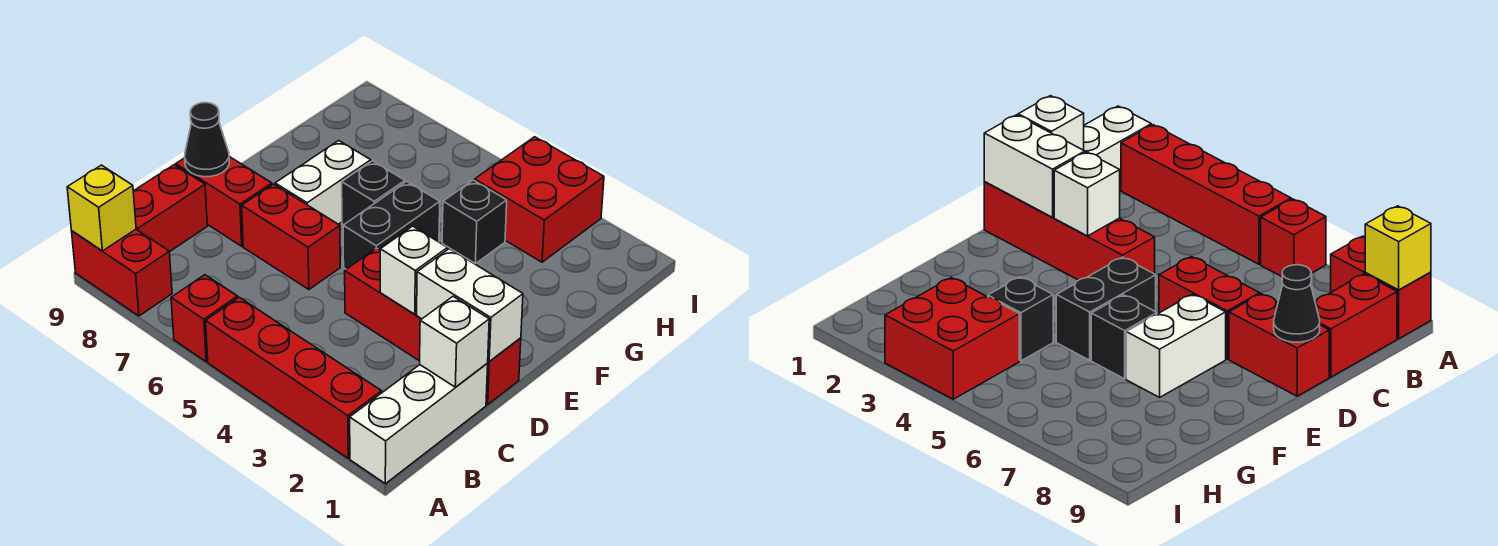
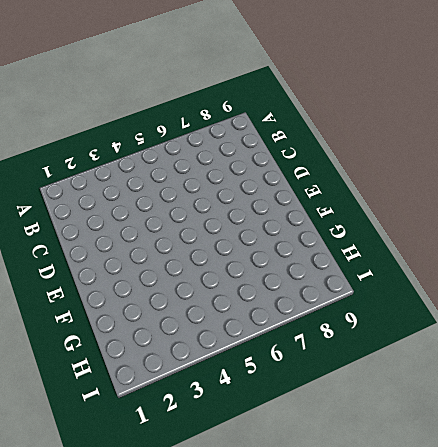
none -> white brick A1:C1 level 1
none -> red brick A2:A5 level 1
none -> red brick A6 level 1

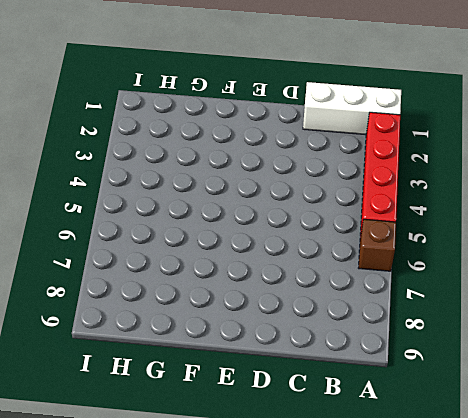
brown brick A6 level 1 -> red brick A6 level 1
none -> red brick A8:A9 level 1
none -> red brick B9:C9 level 1
none -> red brick D1:D4 level 1

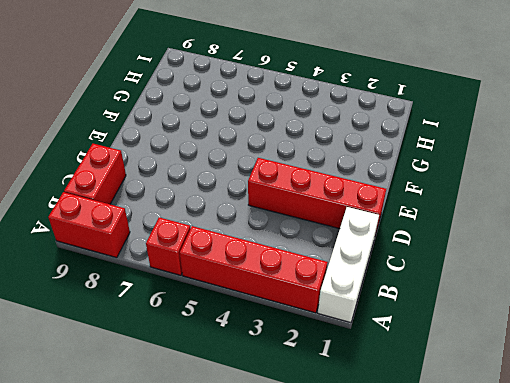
none -> red brick D6:D7 level 1
none -> red brick D8:D9 level 1
none -> black brick E5:F5 level 1

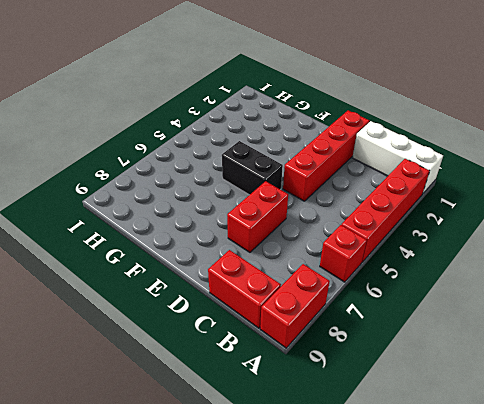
none -> red brick D8:D9 level 1
none -> white brick E7:F7 level 1
none -> black brick F6 level 1

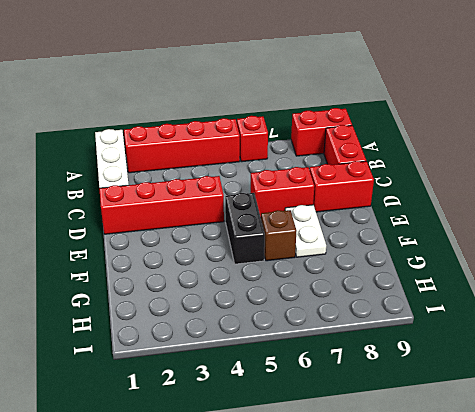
white plate E7:F7 level 1 -> white brick E7:F7 level 1
brown brick F6 level 1 -> black brick F6 level 1
none -> black brick G4 level 1
none -> red brick H3:I4 level 1
none -> yellow brick A9 level 2

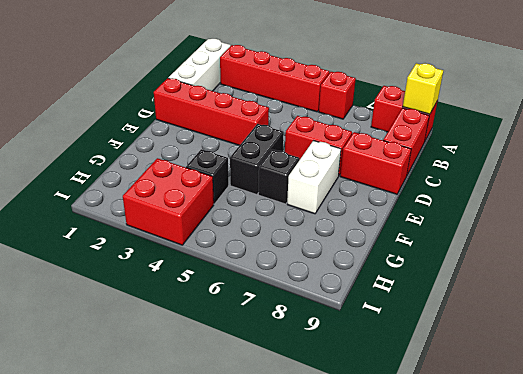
none -> white brick C1 level 2
none -> white brick D1:D2 level 2
none -> white brick D3 level 2

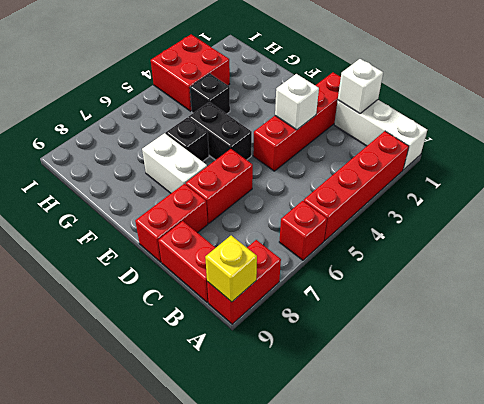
none -> white brick D1:D2 level 2
none -> black cone D9 level 2

